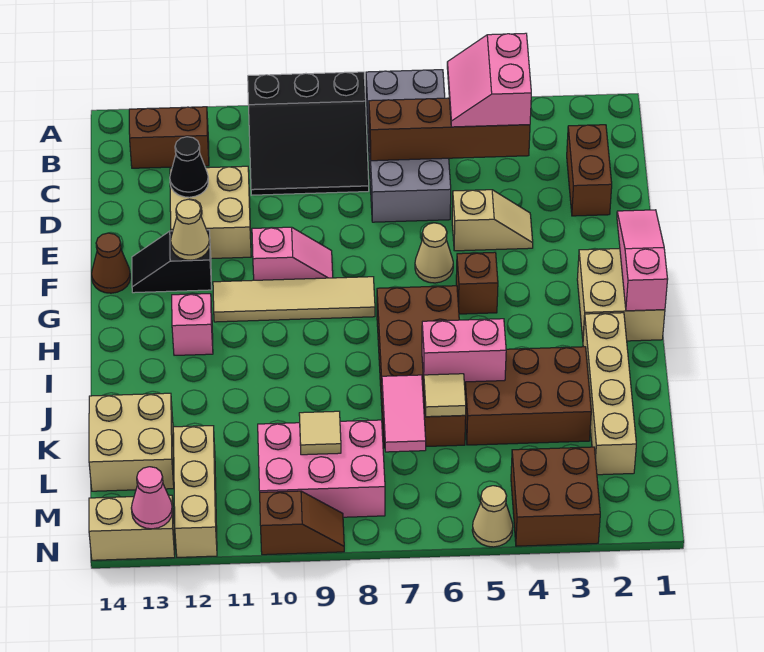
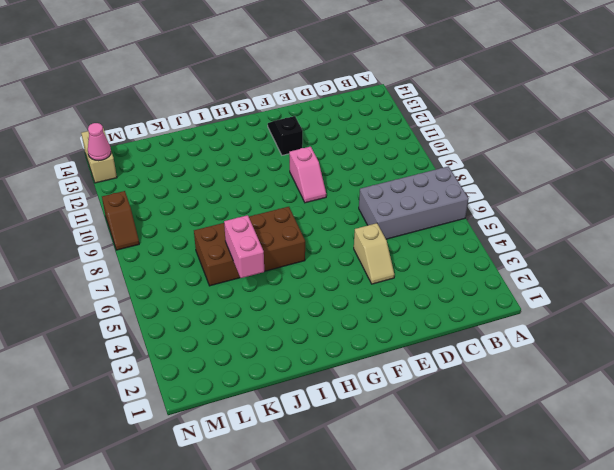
none -> black slope A8:C10 level 1 top A
none -> brown brick B12:B13 level 1
none -> brown brick C2:D2 level 1
none -> tan brick D11:E12 level 1

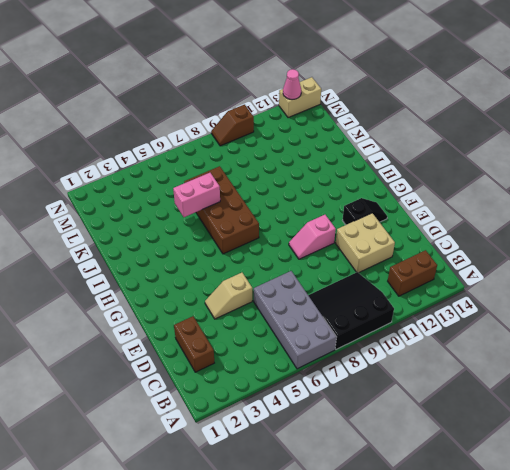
none -> tan cone F6 level 1
none -> brown cone F14 level 1
none -> tan brick G1:H2 level 1
none -> brown brick G5 level 1

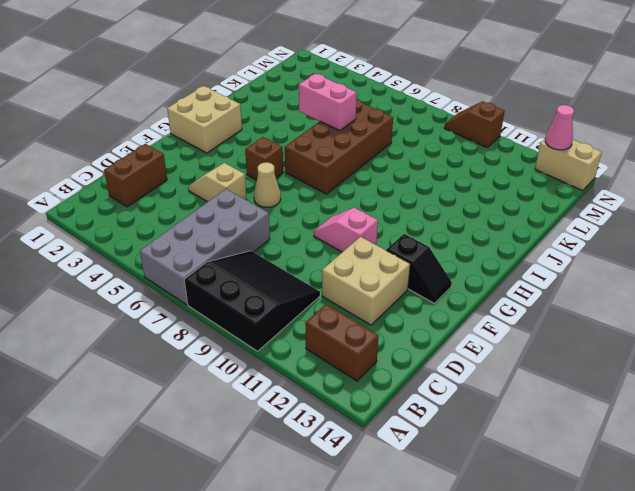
none -> brown cone F14 level 1
none -> tan tile G8:G11 level 1
none -> pink brick H12 level 1
none -> tan brick I2:L2 level 1

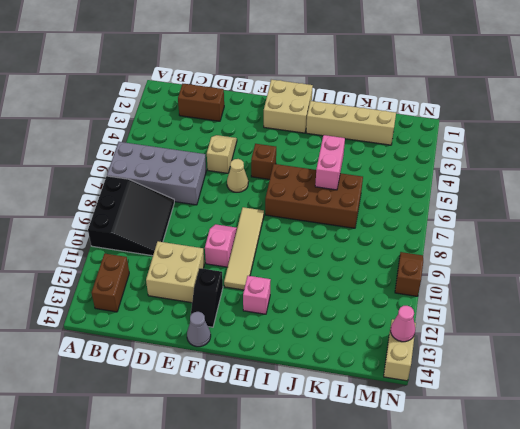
grey cone F14 level 1 -> brown cone F14 level 1
none -> brown brick J3:K5 level 1
none -> tan brick K13:L14 level 1
none -> pink brick L8:M10 level 1
none -> tan brick L12:N12 level 1

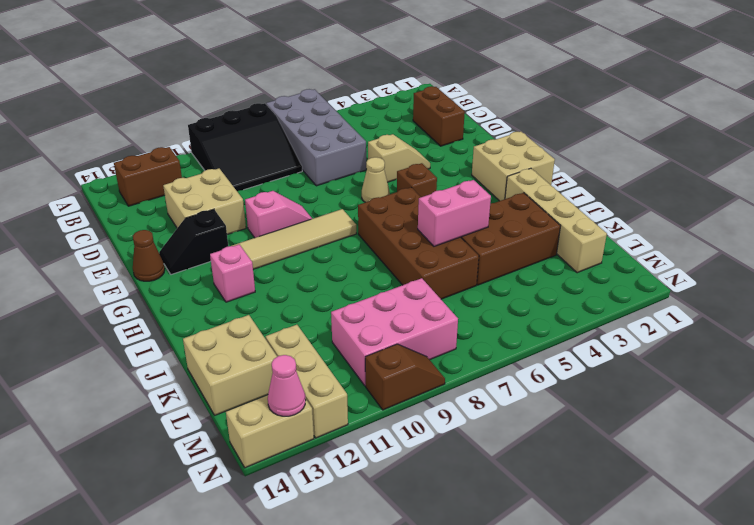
none -> brown brick M3:N4 level 1
none -> tan cone N5 level 1
none -> brown brick C4:C7 level 2
none -> black cone D12 level 2

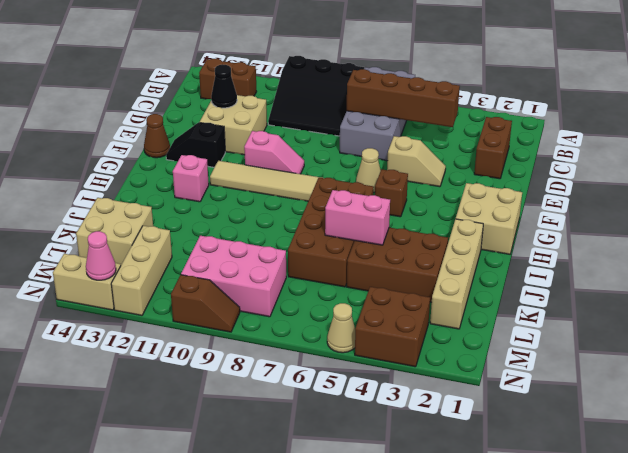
none -> pink slope F1:H1 level 2 top H
none -> tan cone F12 level 2
none -> tan tile K6 level 2
none -> pink tile K7:L7 level 2

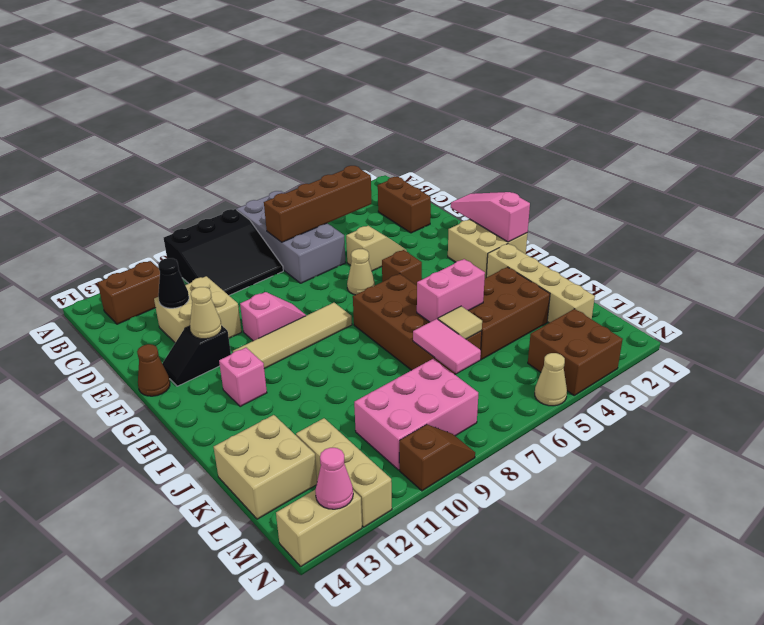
none -> tan tile L9 level 2
none -> pink slope B4:C5 level 3 top 4

